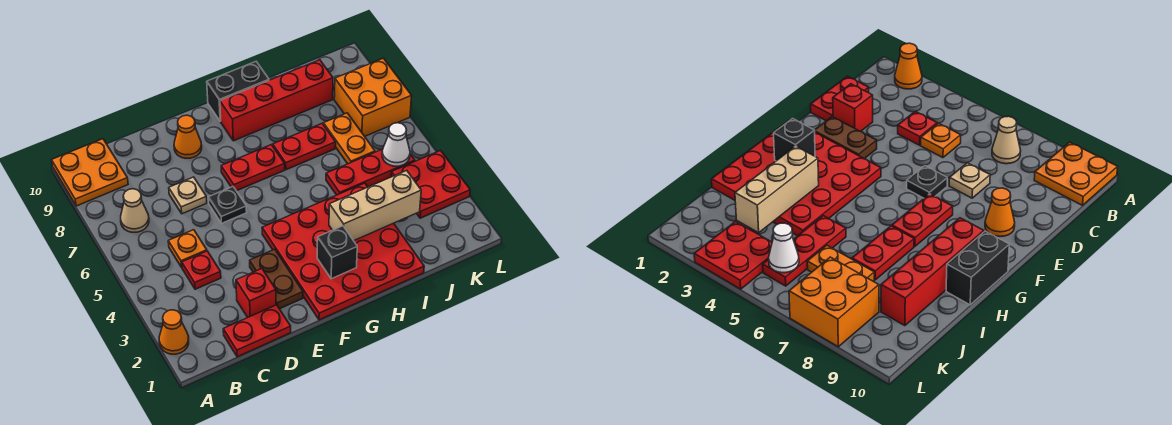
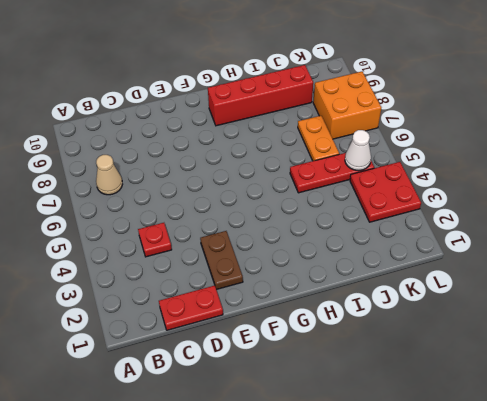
none -> orange cone A2 level 1
none -> orange plate A9:B10 level 1
none -> orange plate C5 level 1

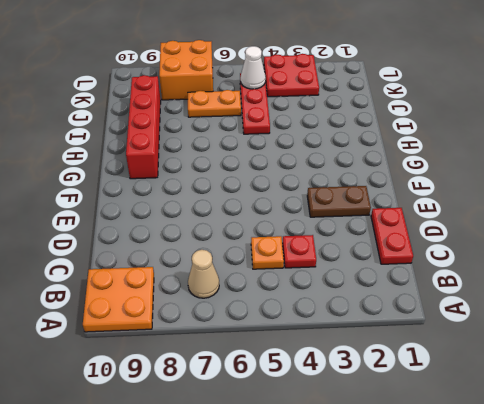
none -> orange cone A2 level 1
none -> red brick D2 level 1
none -> tan plate D7 level 1

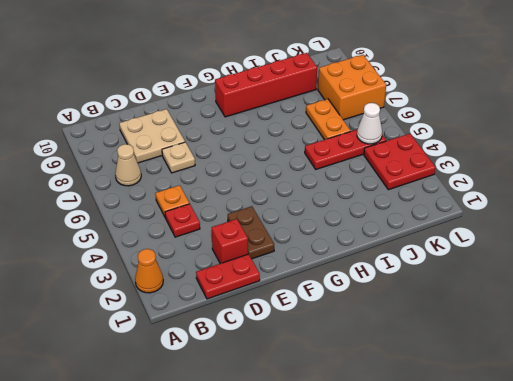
tan plate C8:D9 level 1 -> none
none -> orange plate A9:B10 level 1
none -> black plate E6 level 1
none -> orange cone E9 level 1

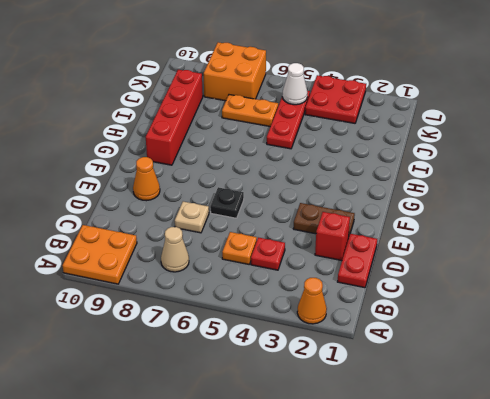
none -> red plate F1:I4 level 1
none -> red plate F7:G7 level 1
none -> black brick G10:H10 level 1

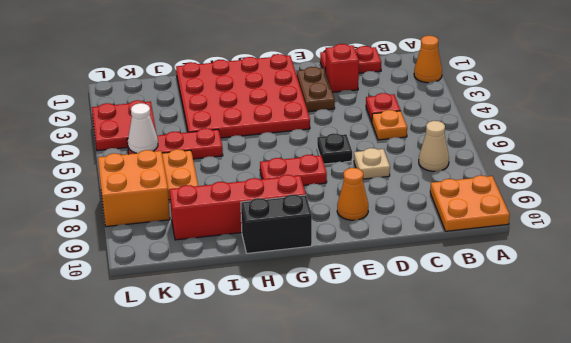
none -> red plate H7:I7 level 1
none -> black brick G2 level 2
none -> tan brick H3:J3 level 2

